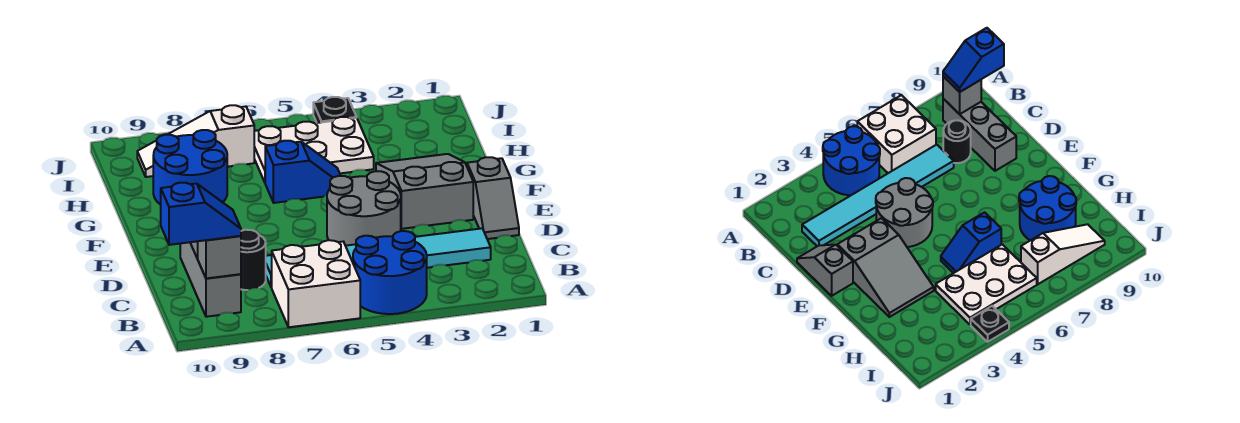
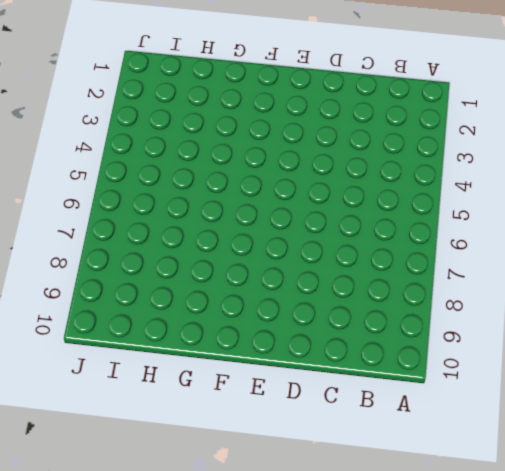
none -> blue round brick A4:B5 level 1
none -> white brick A6:B7 level 1
none -> grey brick B9:D9 level 1

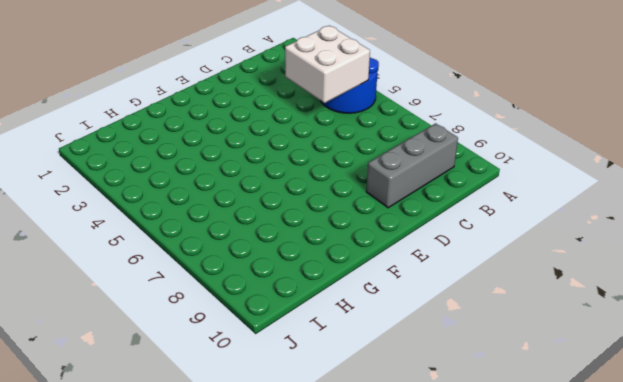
white brick B4:C5 level 2 -> white brick A6:B7 level 1
none -> cyan tile C2:C7 level 1
none -> black round brick C8 level 1
none -> grey slope D1:E1 level 1 top E

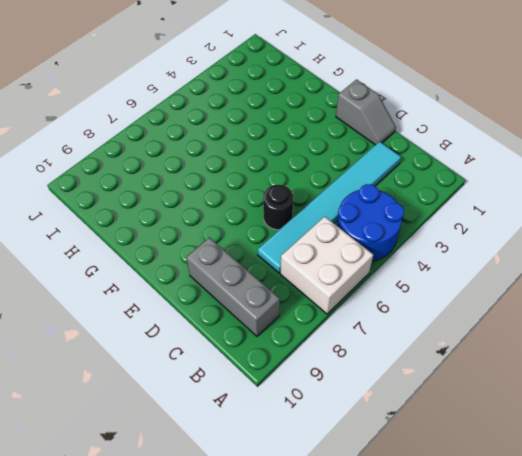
black round brick D6 level 1 -> black round brick C8 level 1
none -> grey round brick D4:E5 level 1
none -> grey slope E2:G3 level 1 top E
none -> blue slope G5:G6 level 1 top 6

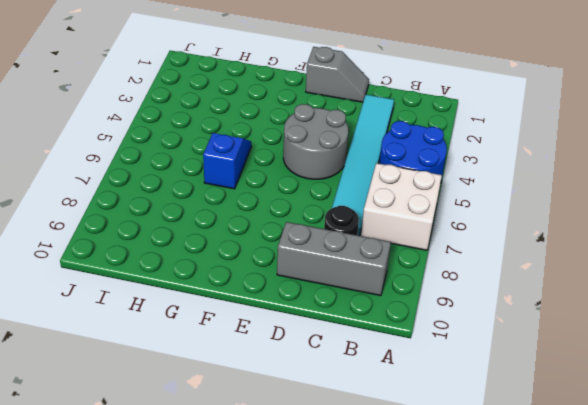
none -> grey slope E2:G3 level 1 top E
none -> blue round brick G8:H9 level 1
none -> white plate H4:I6 level 1

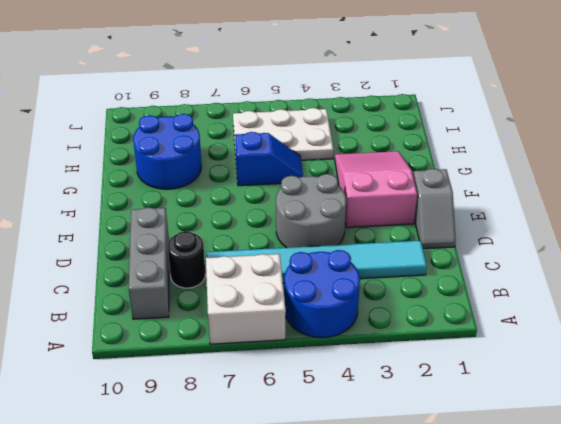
pink slope E2:G3 level 1 top E -> grey slope E2:G3 level 1 top E
none -> white slope I7:I9 level 1 top 7
none -> black plate J4 level 1
none -> grey brick B9 level 2

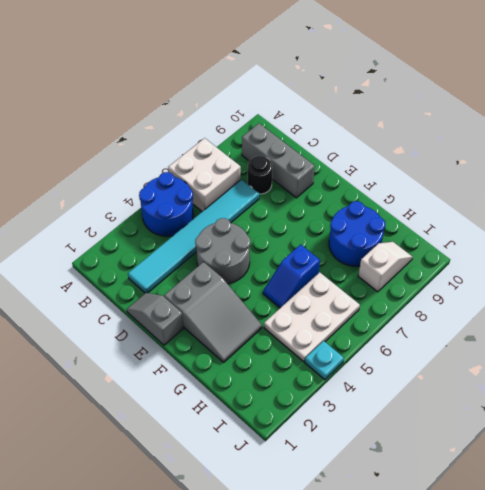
white slope I8:I9 level 1 top 8 -> white slope I7:I9 level 1 top 7
cyan plate J4 level 1 -> black plate J4 level 1
none -> grey brick B9 level 2
none -> blue slope B9:B10 level 3 top 10

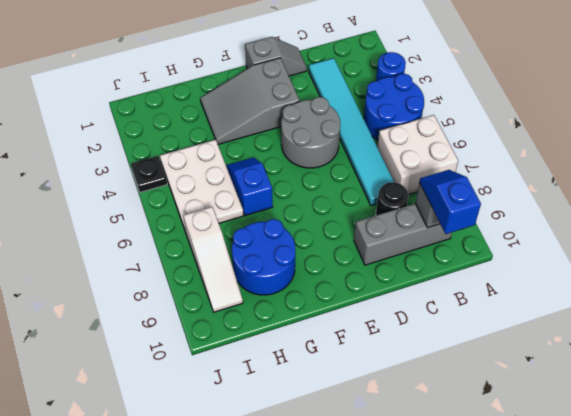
blue round brick A3 level 1 -> none

